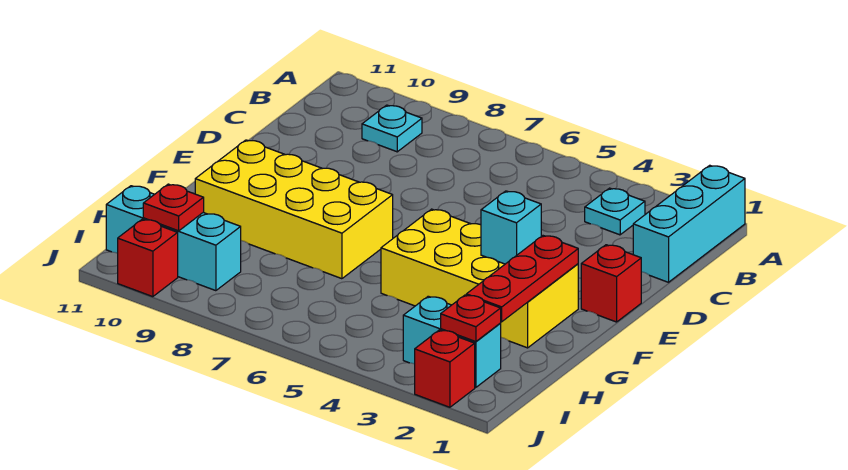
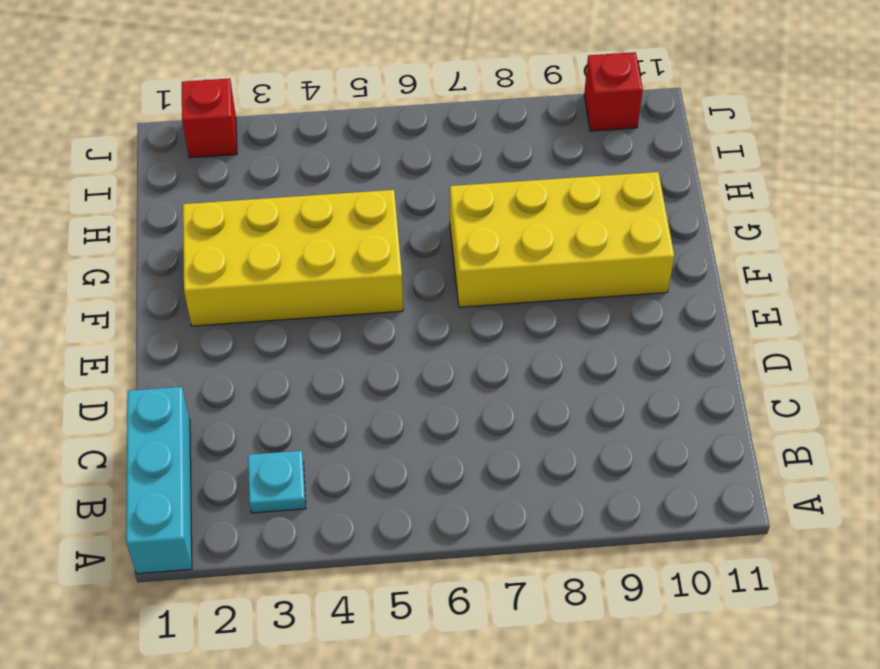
none -> cyan plate B9 level 1
none -> red brick E1 level 1
none -> cyan brick I2:I3 level 1

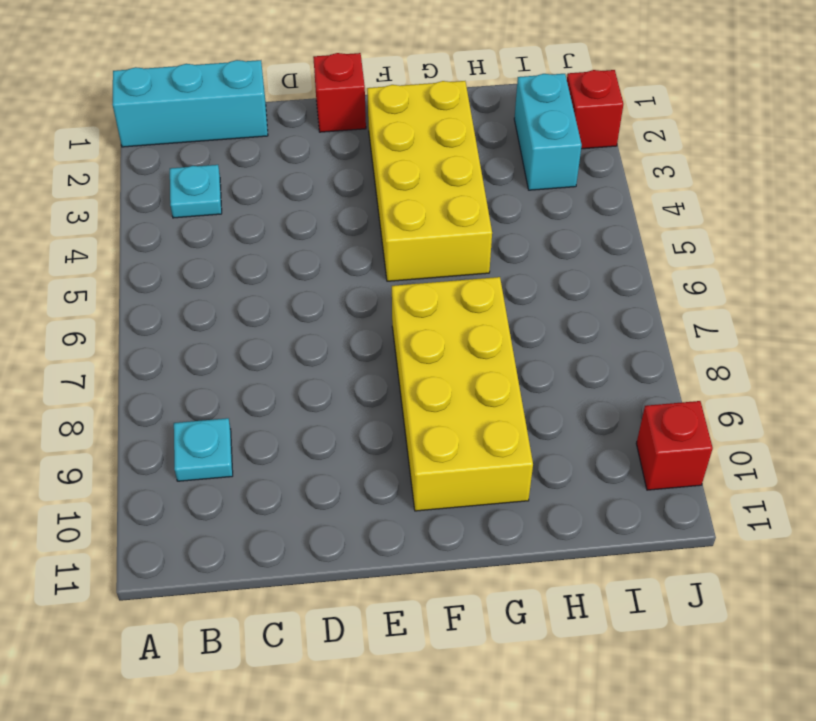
none -> cyan brick I9:I11 level 1
none -> red plate F2:H2 level 2
none -> cyan brick F3 level 2

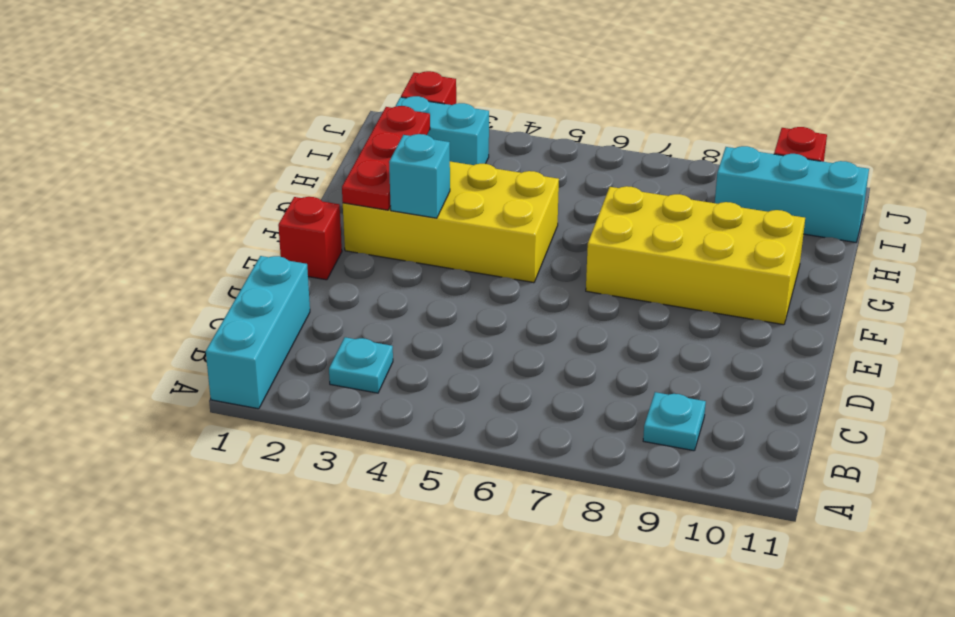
none -> red plate I2 level 2
none -> red plate I10 level 2

